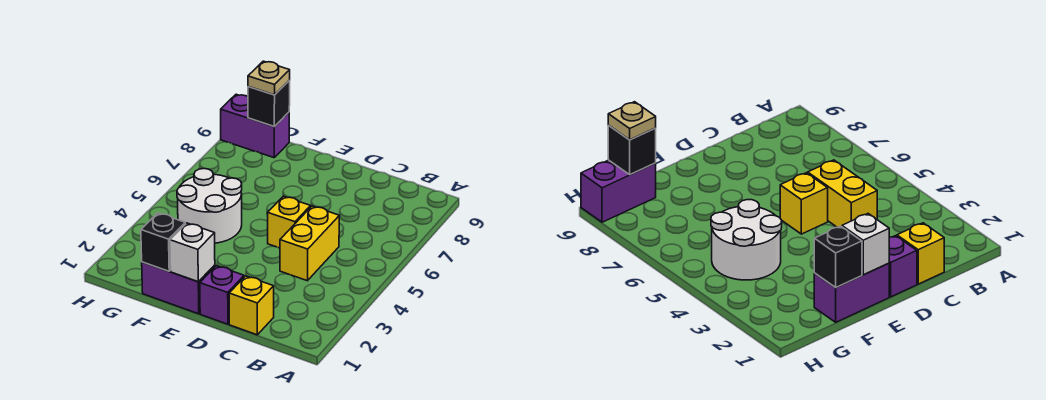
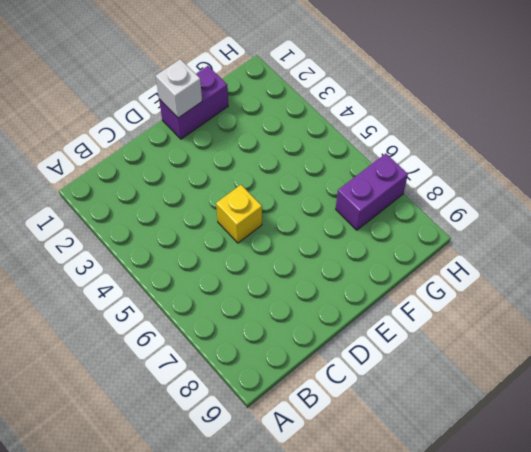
purple brick G7:H7 level 1 -> purple brick G9:H9 level 1
none -> yellow brick C1 level 1
none -> yellow brick C4:C5 level 1

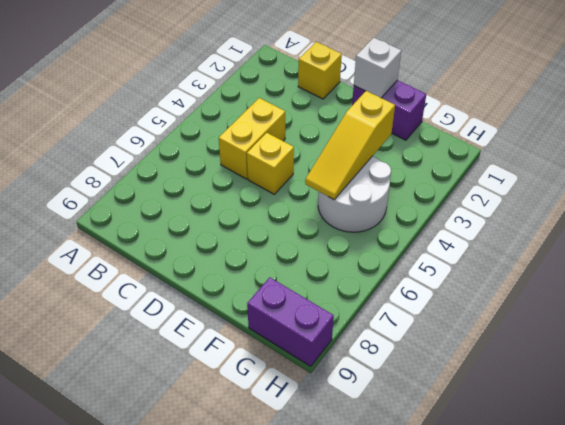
yellow slope F3:F5 level 2 top 3 -> none
none -> purple brick D1 level 1
none -> black brick F1 level 2

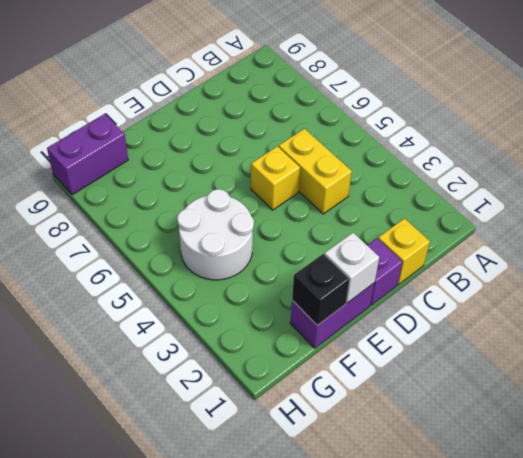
none -> black brick G9 level 2
none -> tan plate G9 level 3

